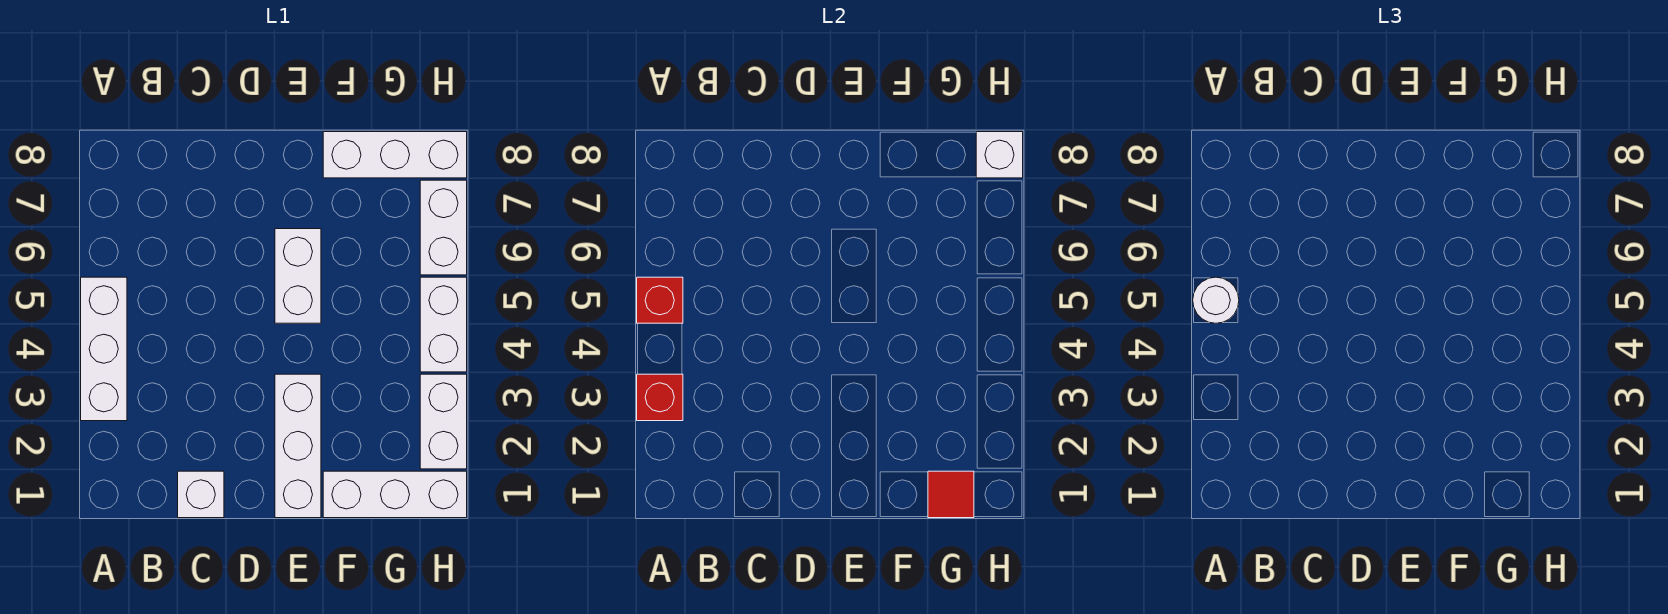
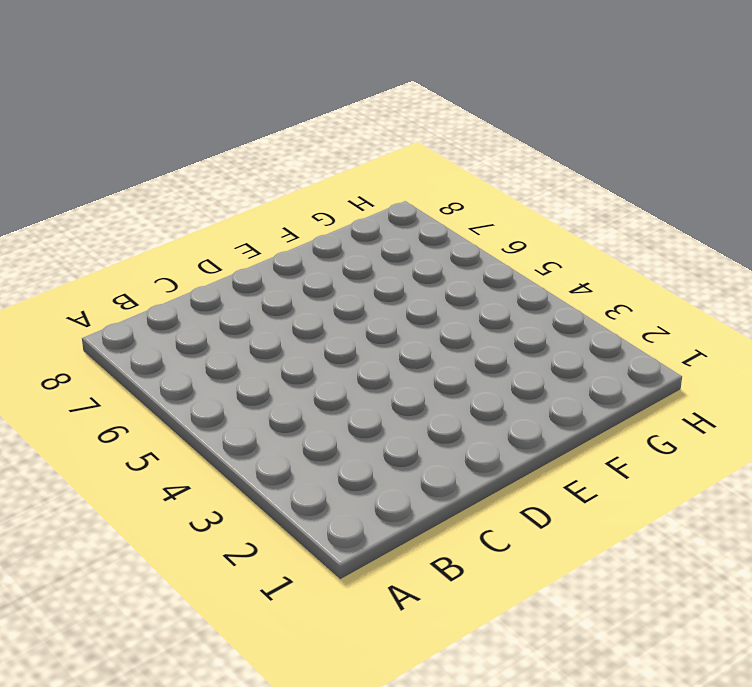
none -> white brick A3:A5 level 1
none -> white brick C1 level 1
none -> white brick E1:E3 level 1

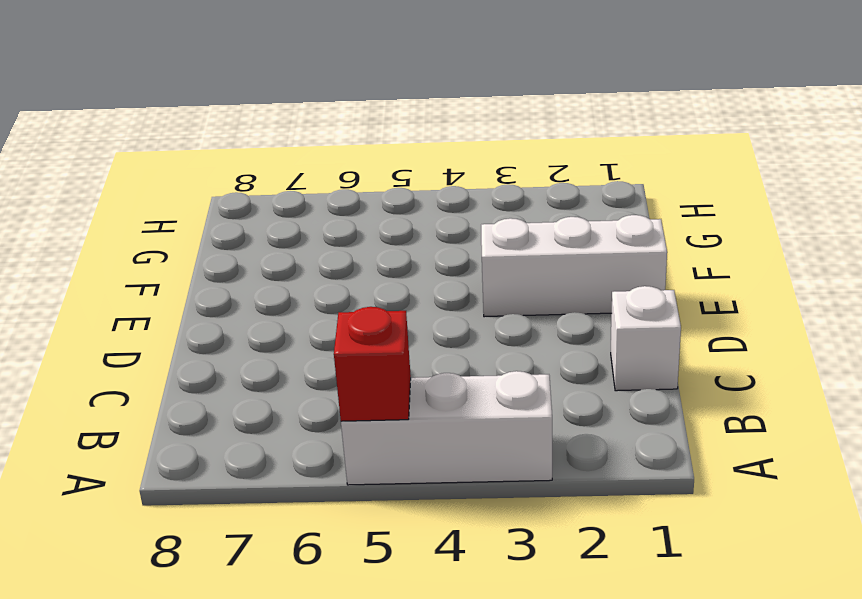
none -> white brick E5:E6 level 1
none -> white brick F1:H1 level 1
none -> white brick F8:H8 level 1

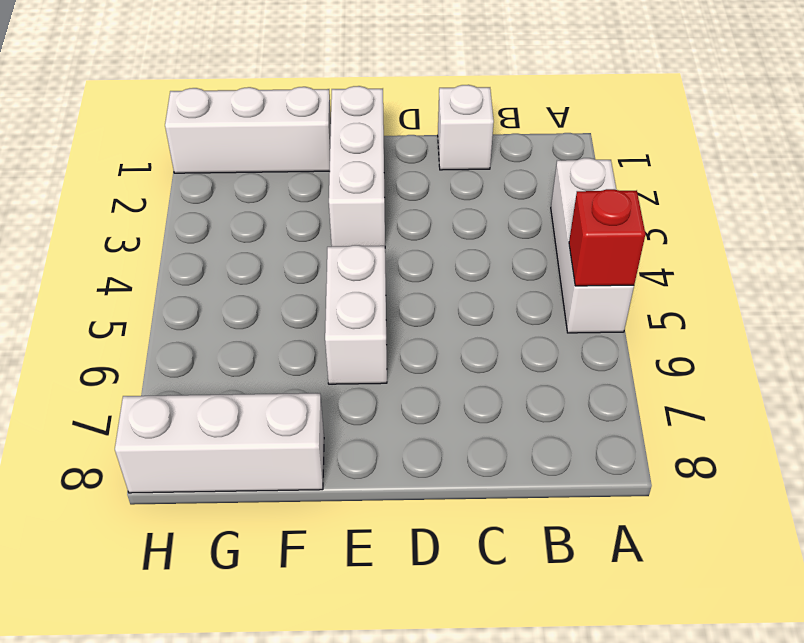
none -> white brick H2:H3 level 1
none -> white brick H4:H5 level 1
none -> white brick H6:H7 level 1

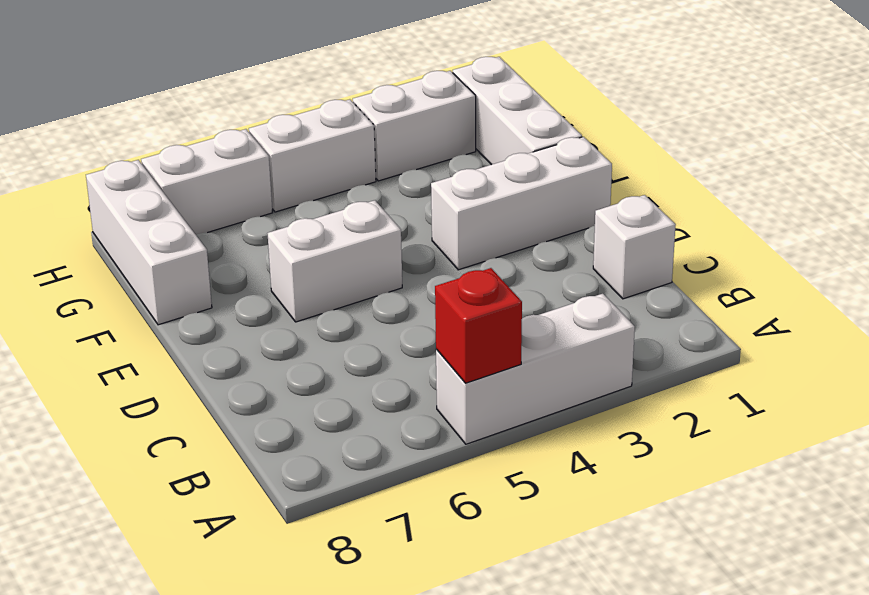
none -> red brick A3 level 2
none -> red tile G1 level 2
none -> white brick H8 level 2

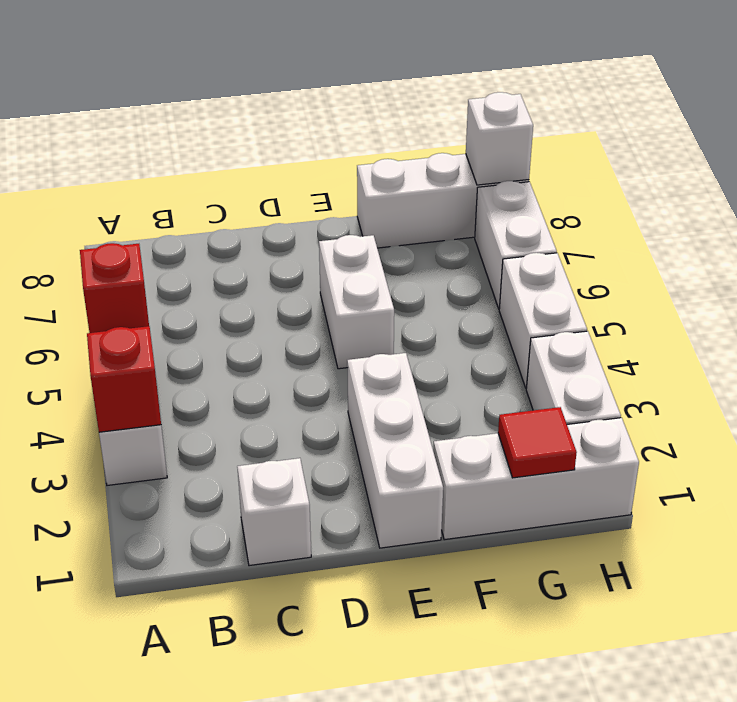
none -> white round brick A5 level 3

